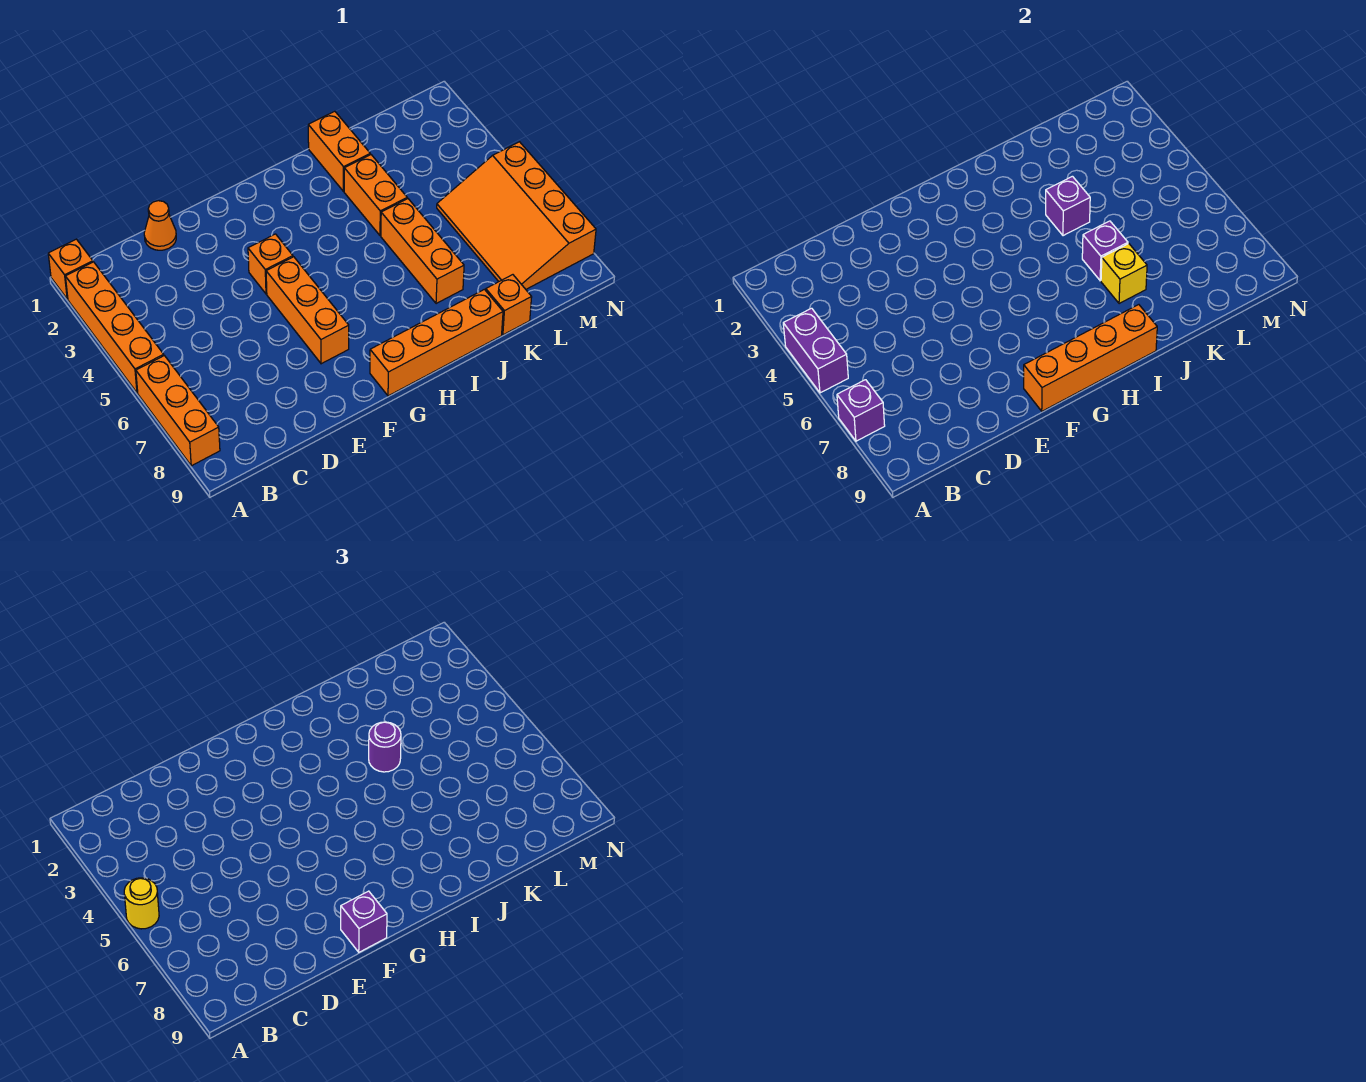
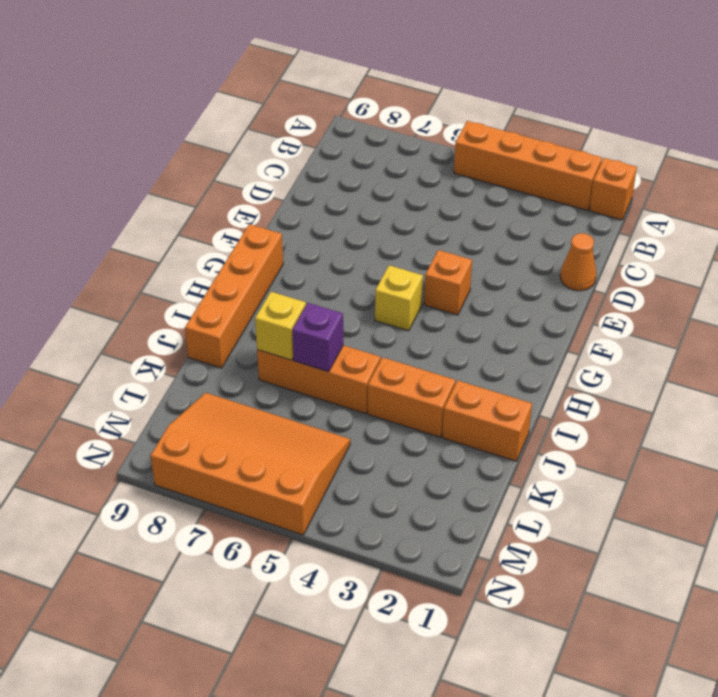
yellow brick G5 level 1 -> none
none -> orange brick A6:A8 level 1
none -> orange brick F5:F7 level 1
none -> orange brick K9 level 1

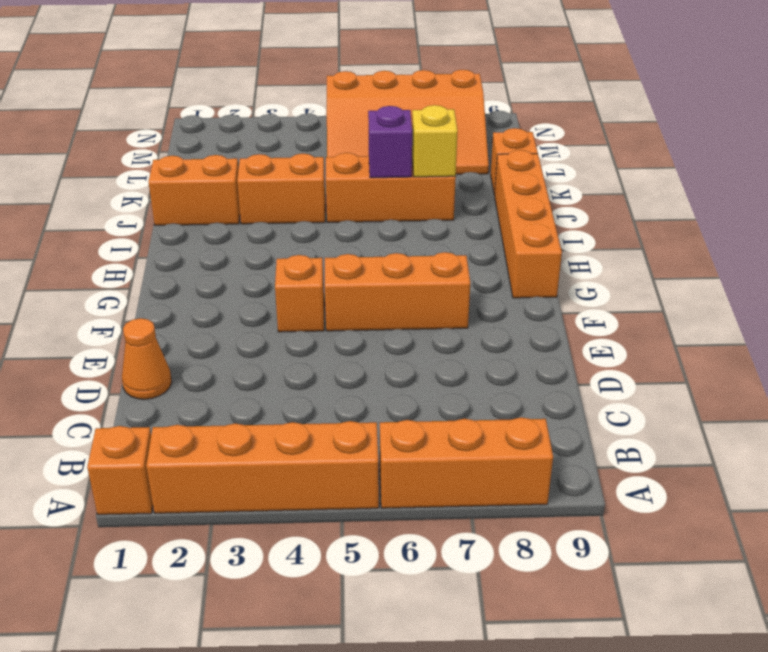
none -> purple brick A4:A5 level 2
none -> purple brick A7 level 2
none -> orange brick F9:I9 level 2

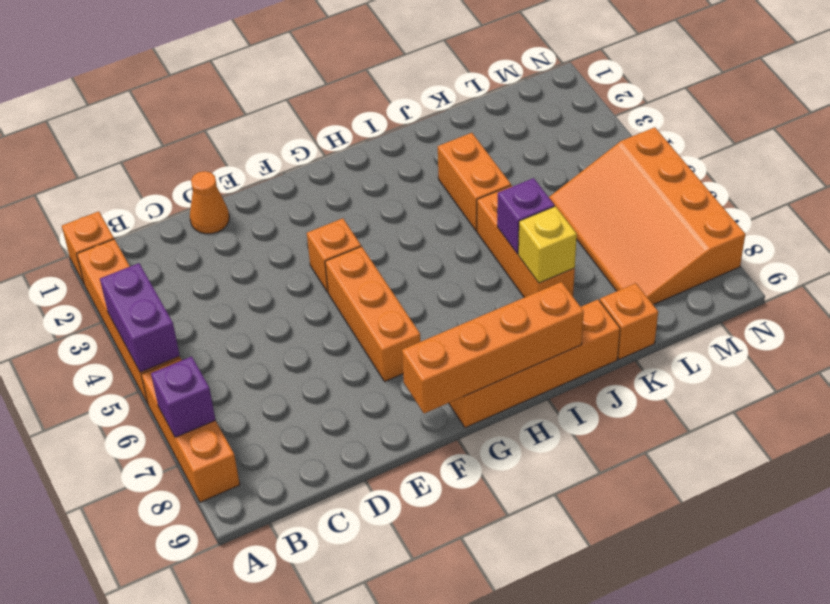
none -> orange brick J1:J2 level 1
none -> purple brick J4 level 2
none -> yellow round brick A5 level 3

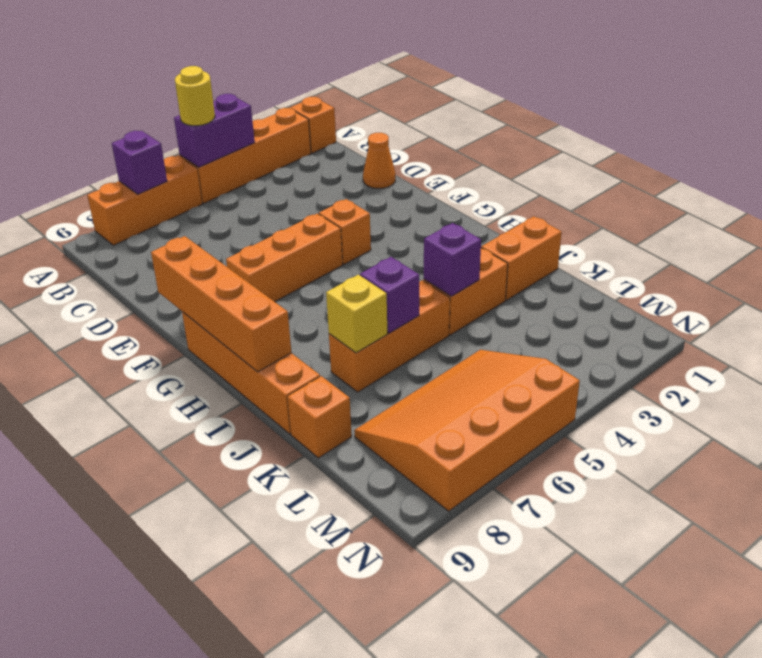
none -> purple brick F9 level 3
none -> purple round brick J4 level 3

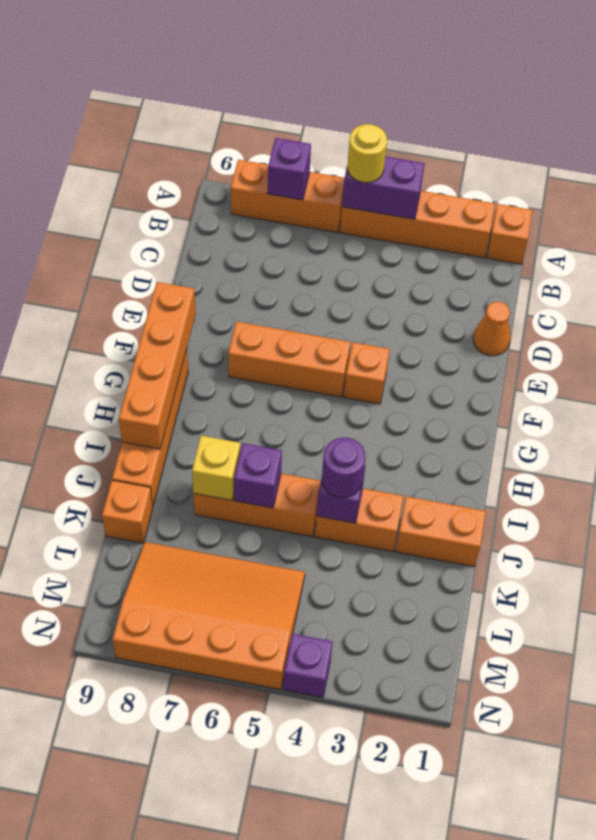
purple brick N4 level 1 -> purple brick F9 level 3

